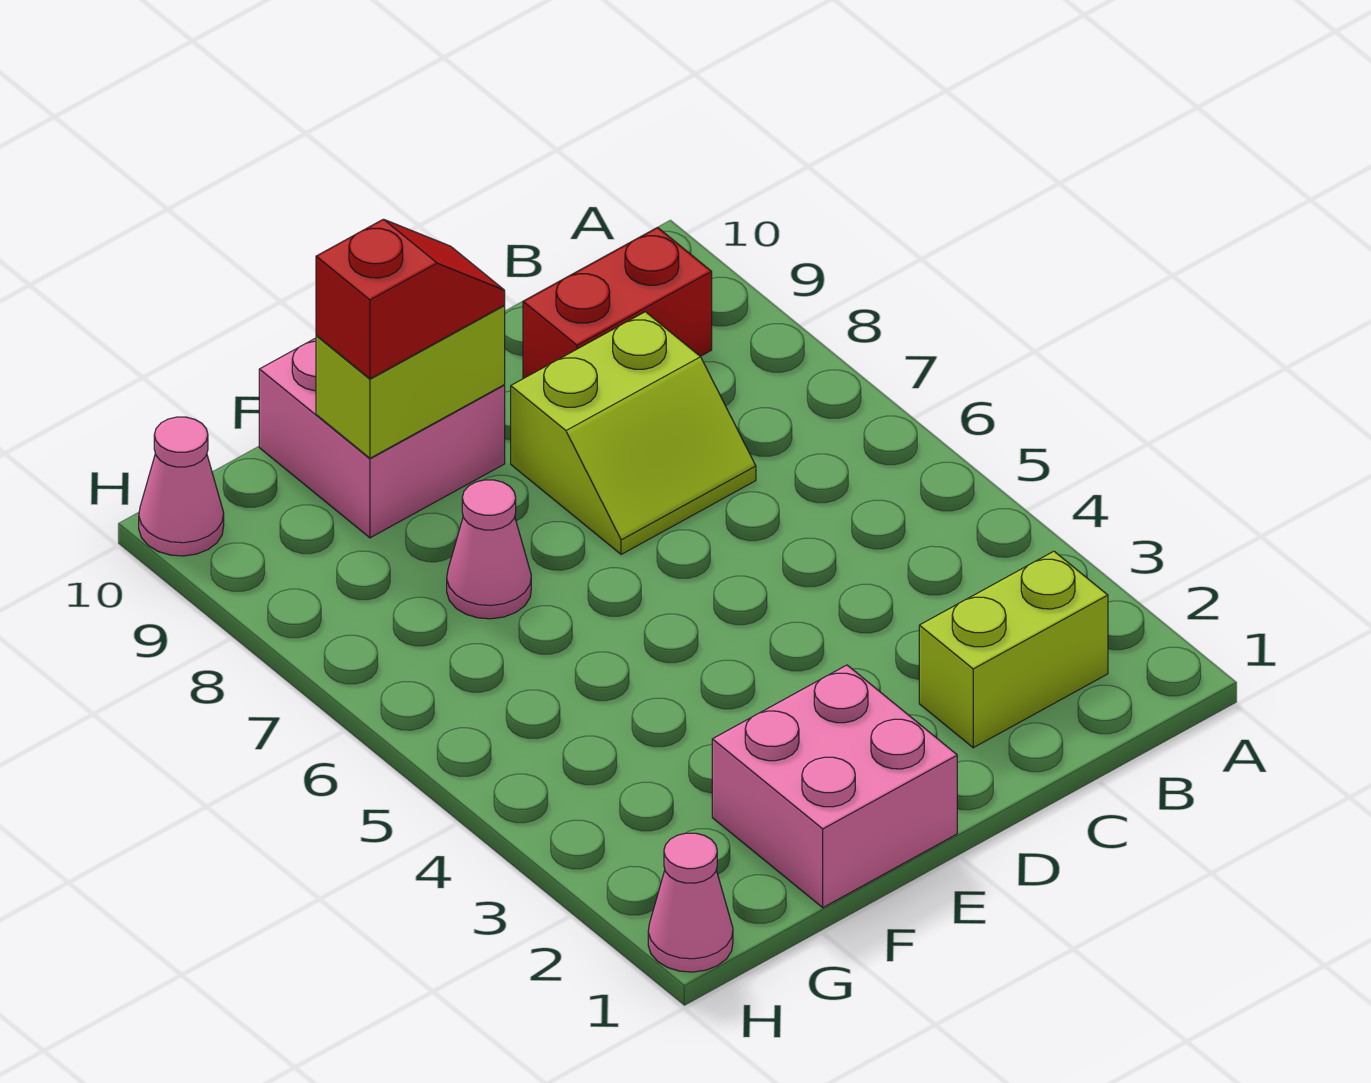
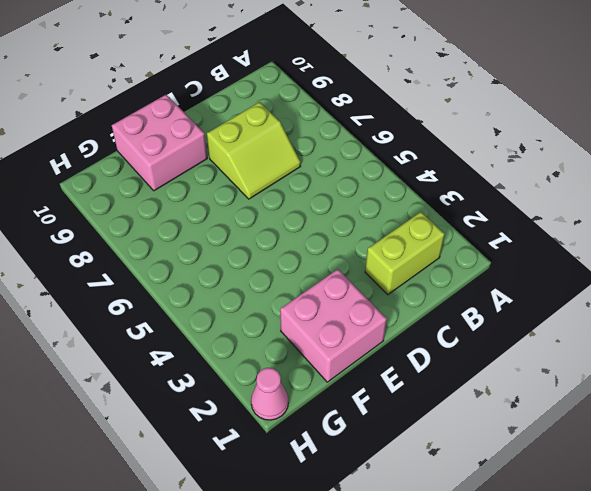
none -> red brick B9:C9 level 1
none -> pink cone F7 level 1

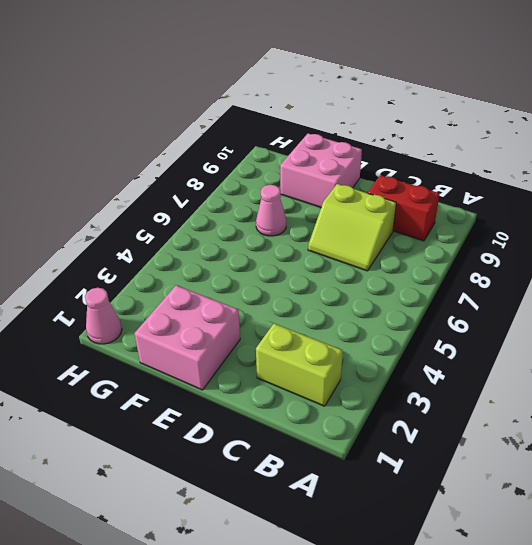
none -> pink cone H10 level 1
none -> lime brick E9:F9 level 2

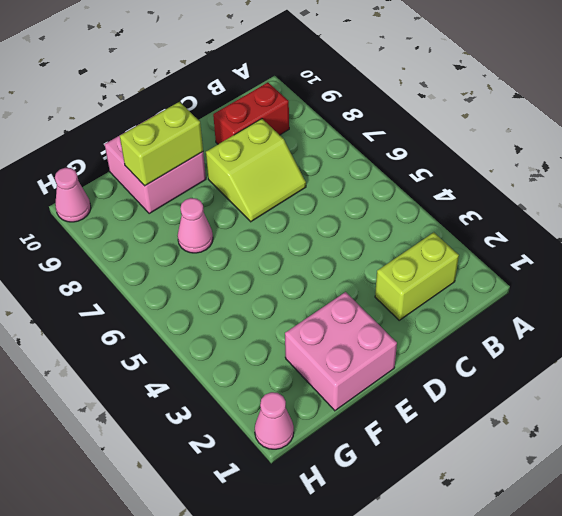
none -> red slope E9:F9 level 3 top F

